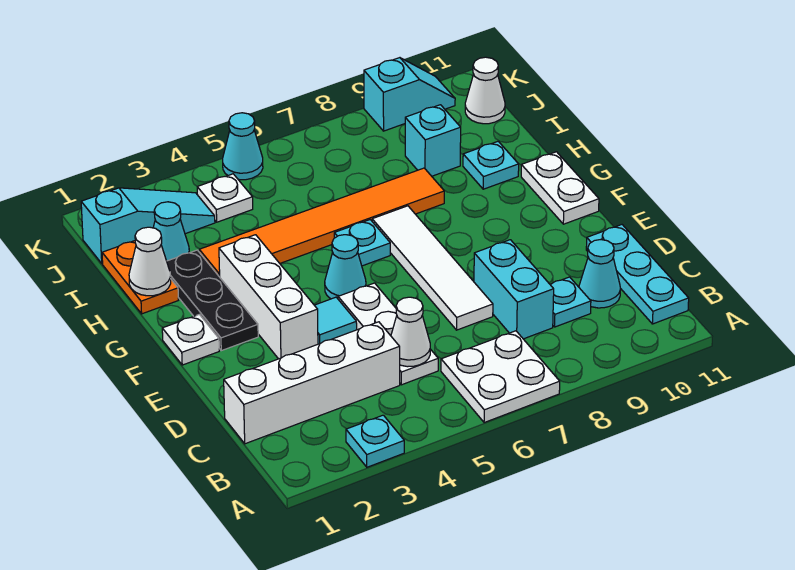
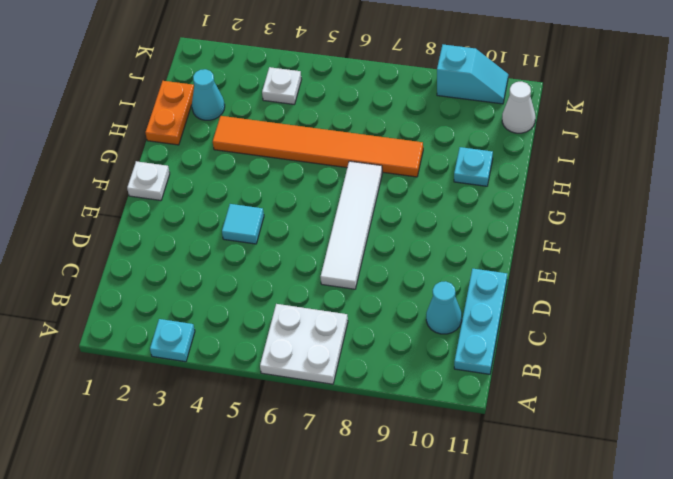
none -> white brick C1:C4 level 1
none -> white plate C5:E5 level 1
none -> cyan brick C8:D8 level 1

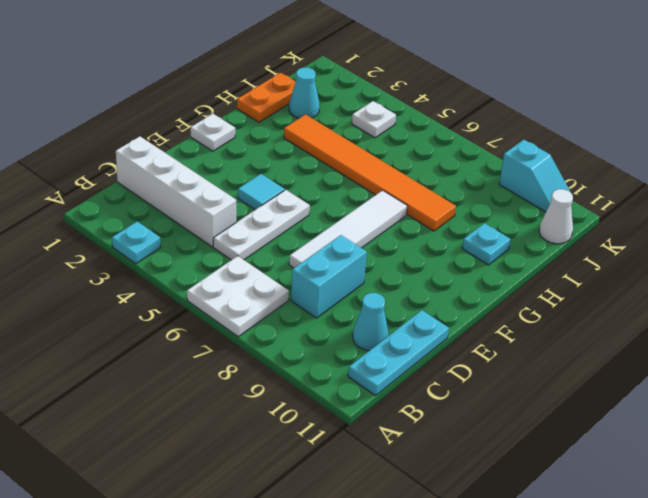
none -> cyan plate C9 level 1
none -> white brick E3:G3 level 1
none -> black plate F2:H2 level 1

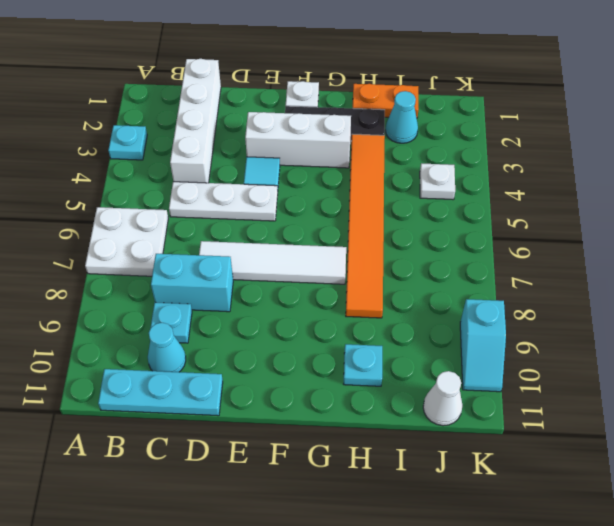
none -> cyan cone F5 level 1
none -> white plate F11:G11 level 1
none -> cyan plate G6 level 1

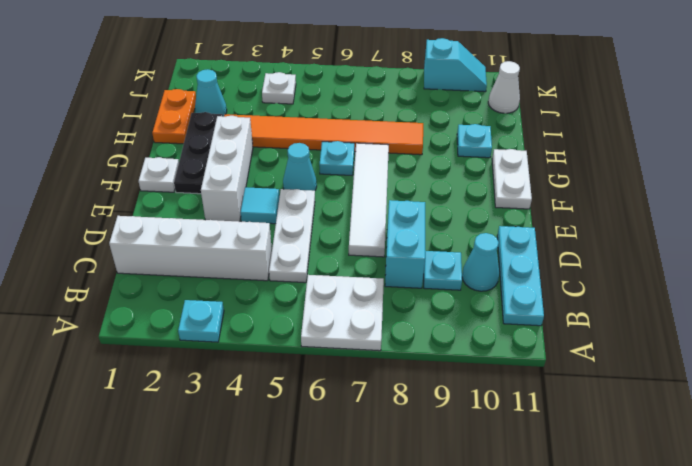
none -> cyan brick I9 level 1
none -> cyan slope J1:J3 level 1 top 1
none -> cyan cone K5 level 1

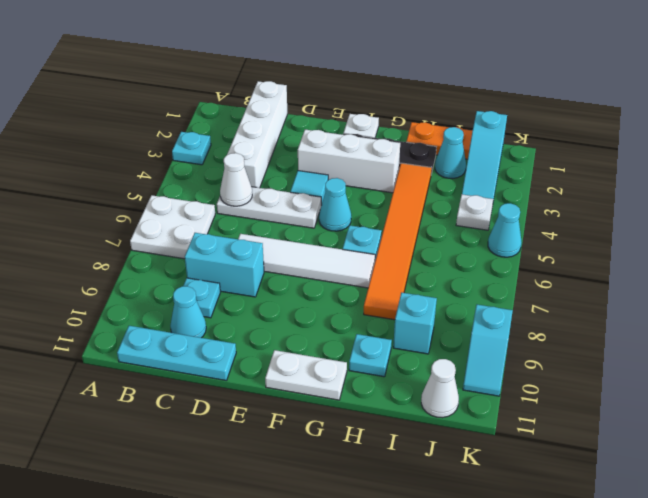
none -> white cone H1 level 2

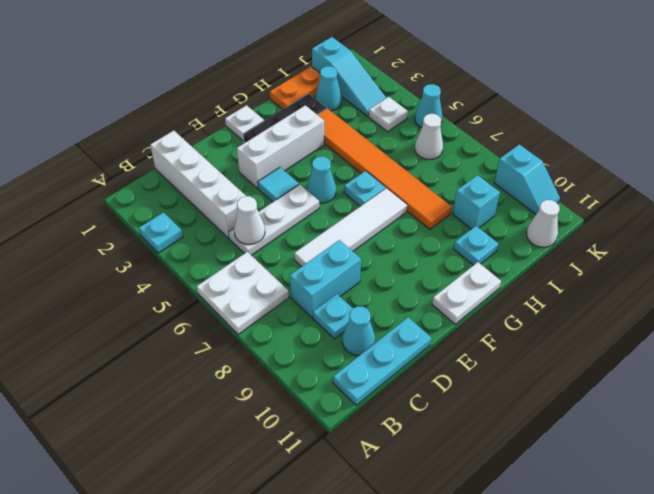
white cone J6 level 1 -> white cone H1 level 2

